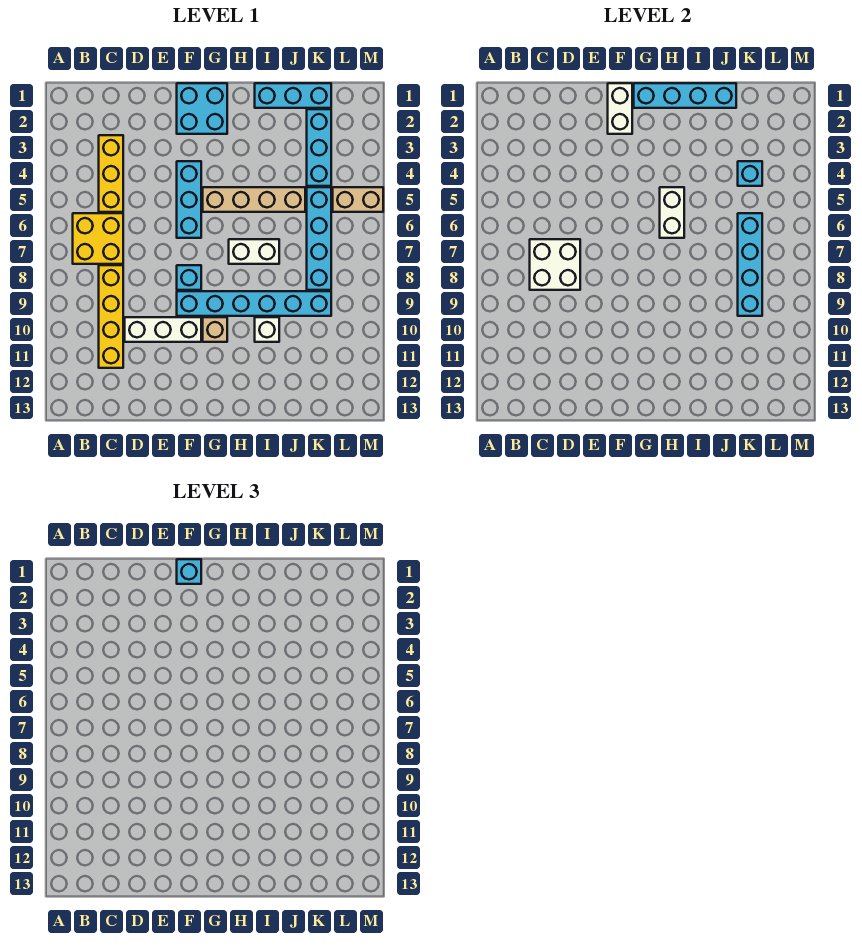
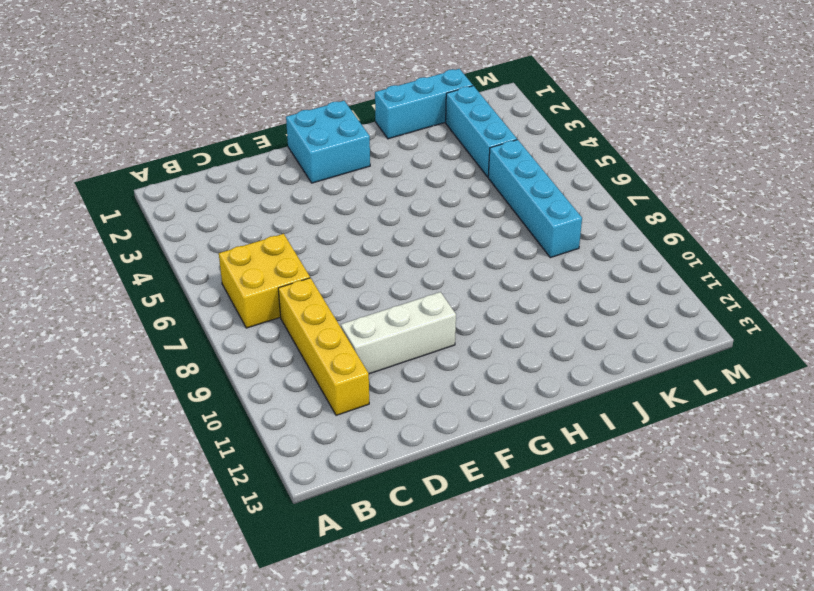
none -> yellow brick C3:C5 level 1
none -> cyan brick F4:F6 level 1
none -> cyan brick F8 level 1

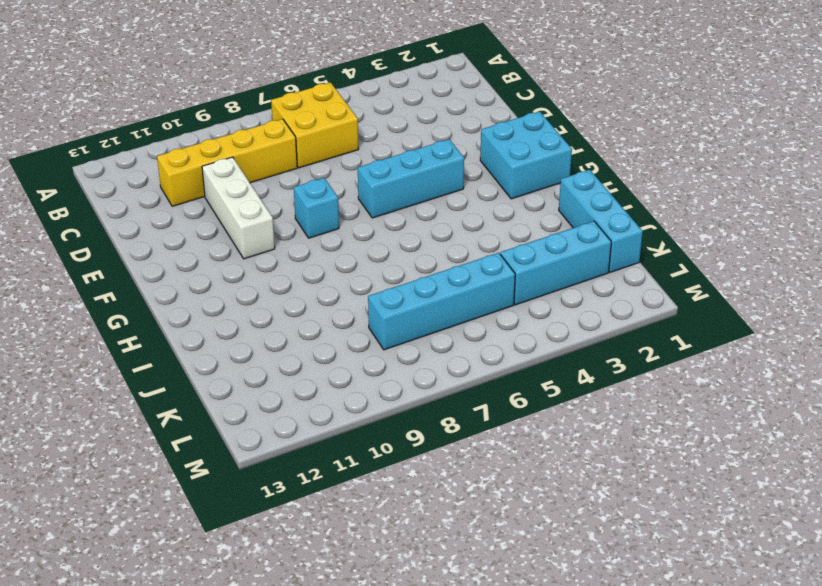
none -> yellow brick C3:C5 level 1
none -> cyan brick F9:K9 level 1
none -> tan brick G5:J5 level 1

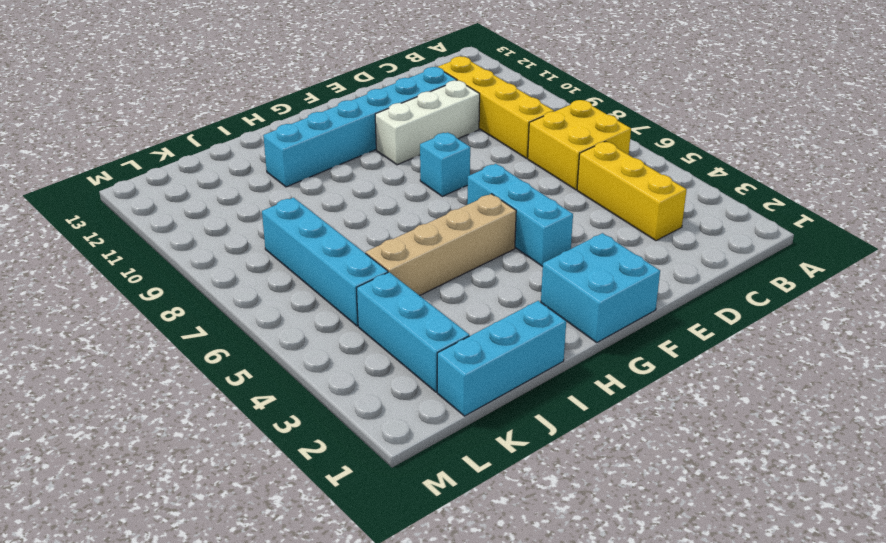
cyan brick D11:I11 level 1 -> cyan brick F9:K9 level 1
none -> tan brick G10 level 1
none -> white brick H7:I7 level 1
none -> white brick I10 level 1

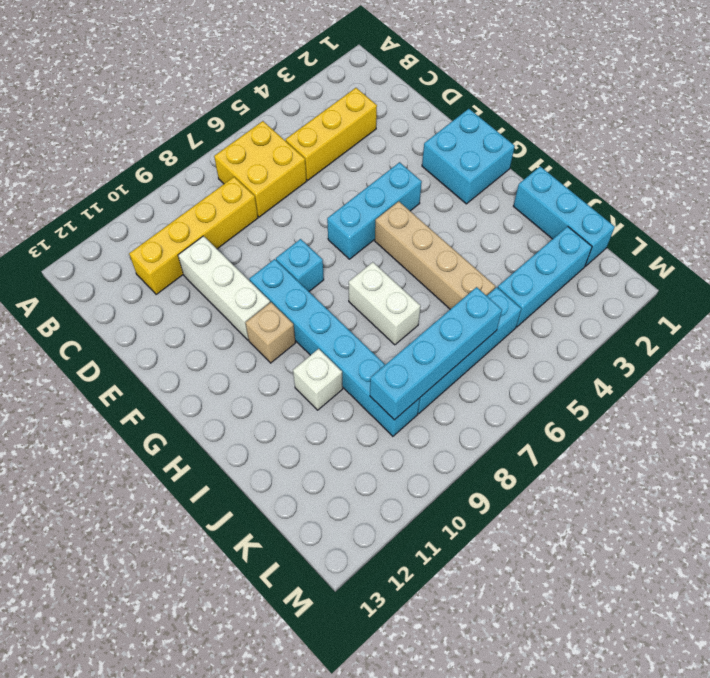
none -> tan brick L5:M5 level 1
none -> white brick C7:D8 level 2
none -> white brick F1:F2 level 2

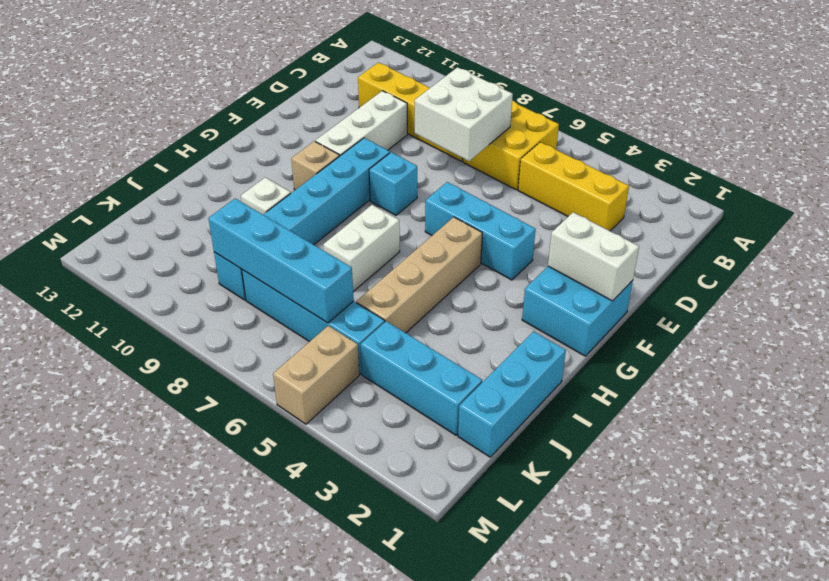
none -> cyan brick G1:J1 level 2
none -> white brick H5:H6 level 2
none -> cyan brick K4 level 2

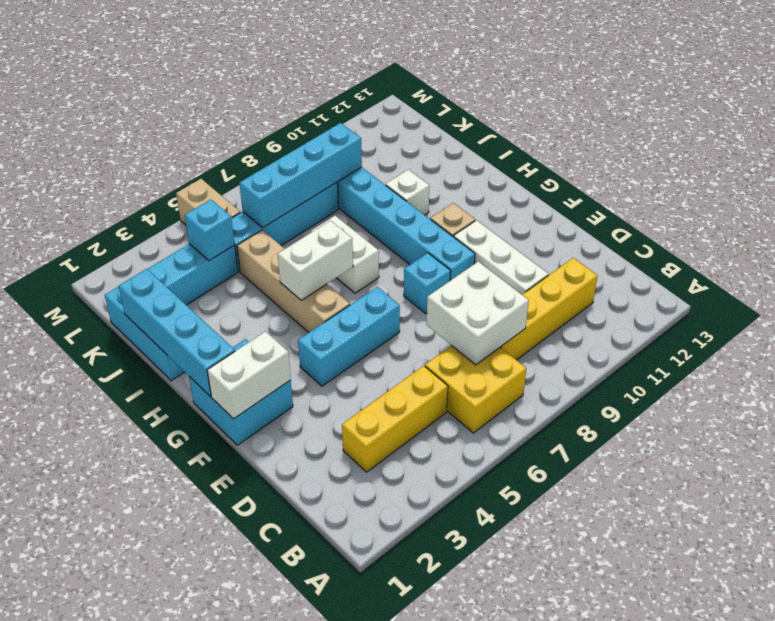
none -> cyan brick F1 level 3

